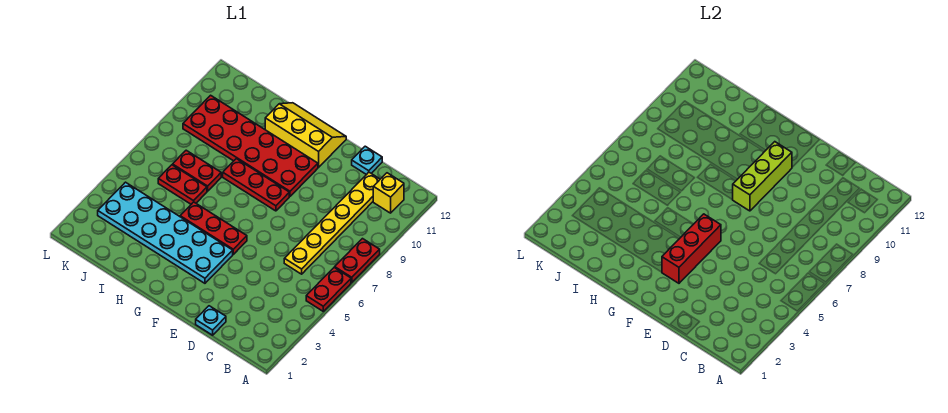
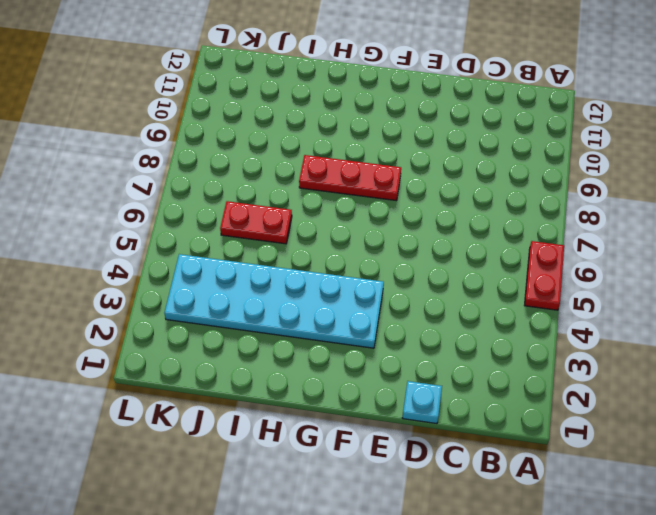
none -> red plate A7:A8 level 1
none -> yellow brick B11 level 1
none -> yellow plate C6:C11 level 1

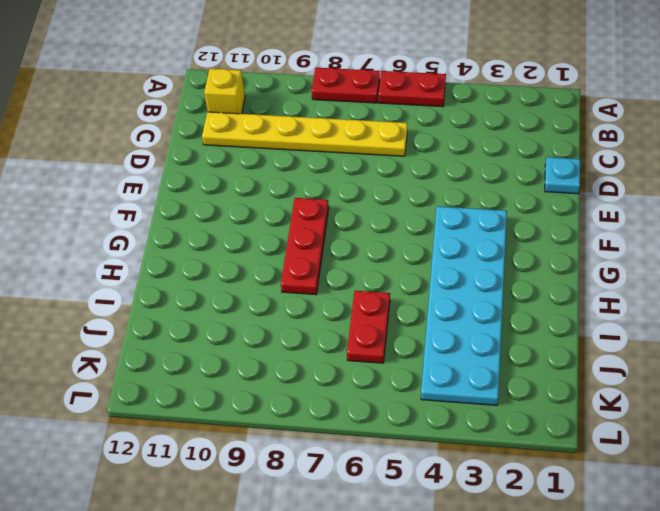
none -> cyan plate D12 level 1
none -> red plate F5:H5 level 1
none -> red plate F9:K10 level 1

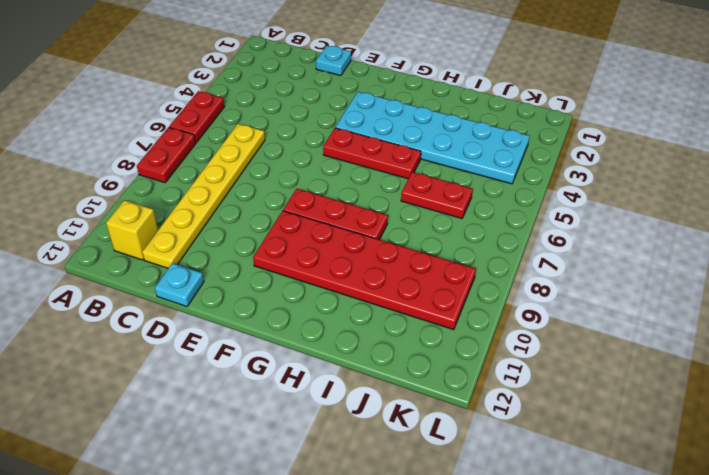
none -> yellow slope F11:H12 level 1 top 11
none -> red plate I7:J7 level 1
none -> red brick F3:F5 level 2

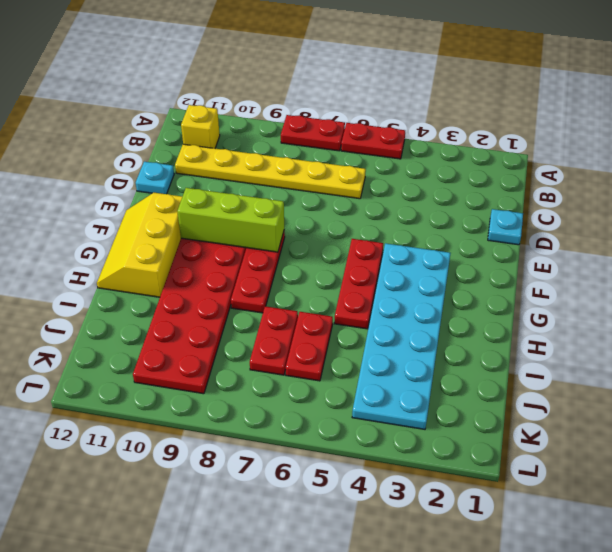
none -> red brick F3:F5 level 2

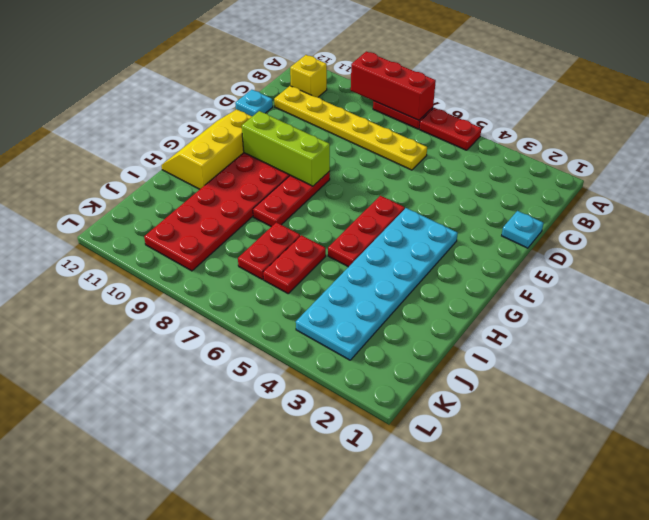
red brick A7:A9 level 2 -> red brick F3:F5 level 2

